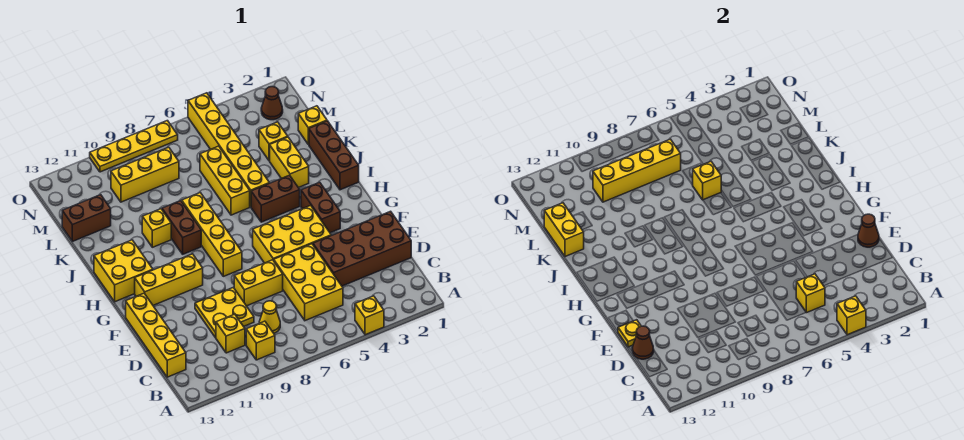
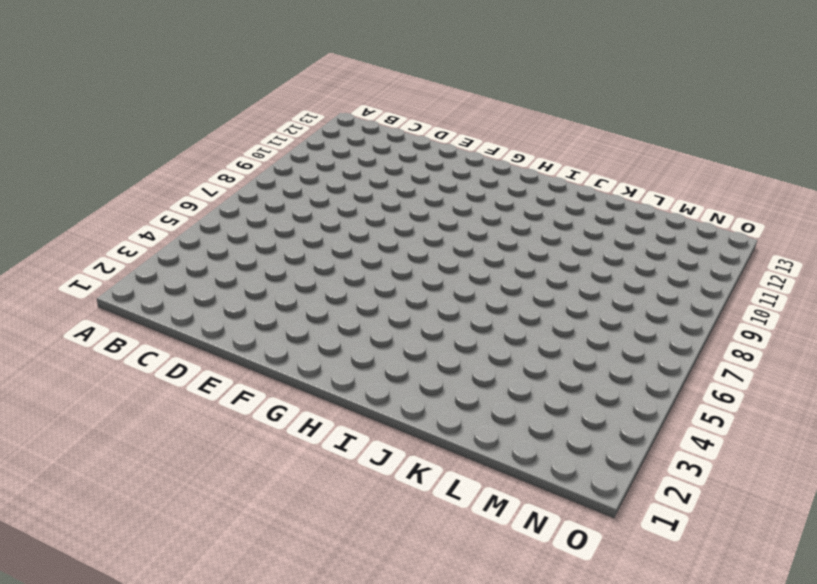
none -> yellow brick A4 level 1
none -> yellow brick B9 level 1
none -> yellow brick C5:E6 level 1
none -> yellow cone C8 level 1

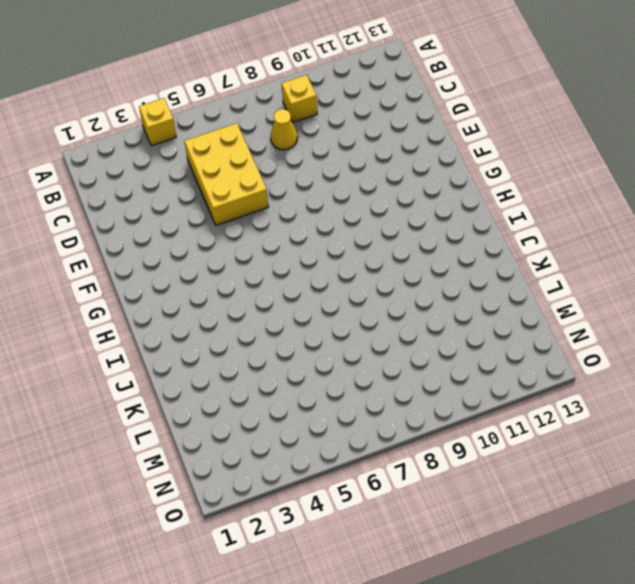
none -> yellow brick C10 level 1
none -> yellow brick C13:F13 level 1
none -> brown brick D1:E4 level 1
none -> yellow plate D9:E10 level 1

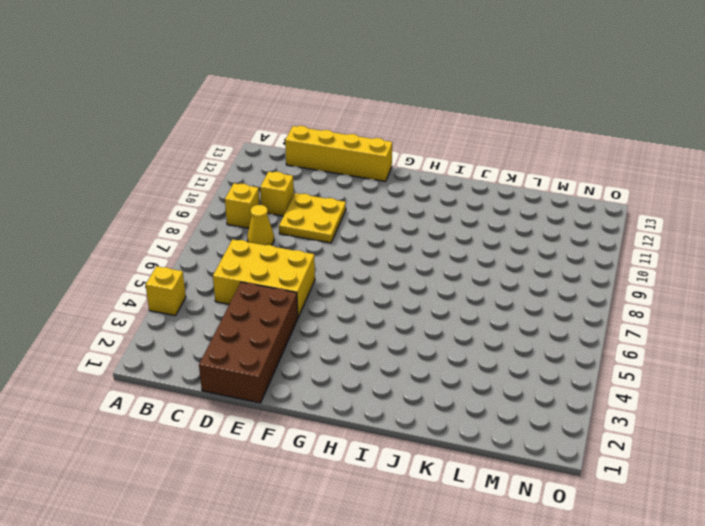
none -> yellow brick E7:E8 level 1
none -> yellow brick F4:G6 level 1
none -> brown brick G3:H3 level 1
none -> yellow brick G8:J8 level 1

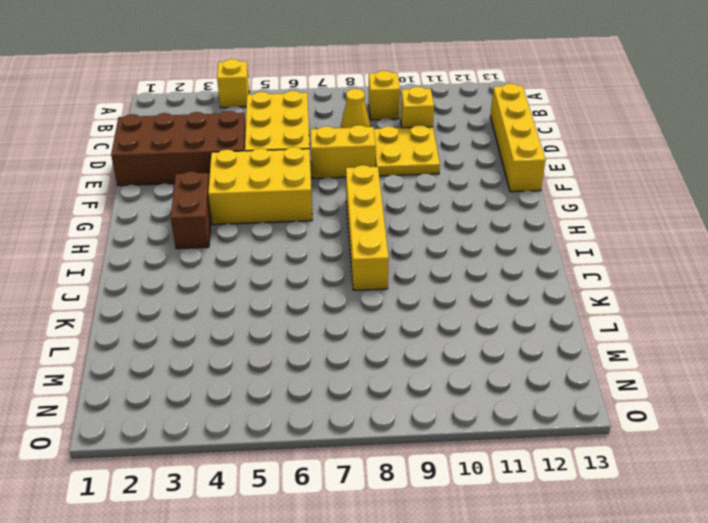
none -> yellow brick G10:G12 level 1
none -> yellow brick H12:I13 level 1
none -> brown brick I1:K1 level 1
none -> brown brick I4:I5 level 1

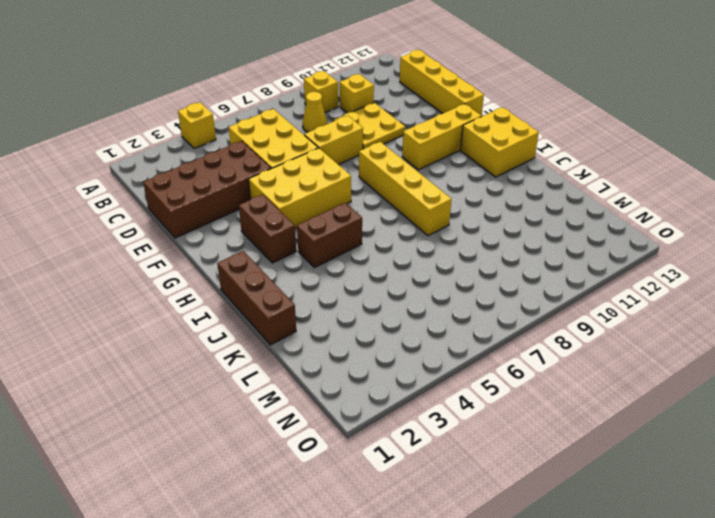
none -> brown brick I9:J9 level 1
none -> yellow brick J3:K3 level 1
none -> yellow brick J5:O5 level 1
none -> yellow brick J6:L6 level 1

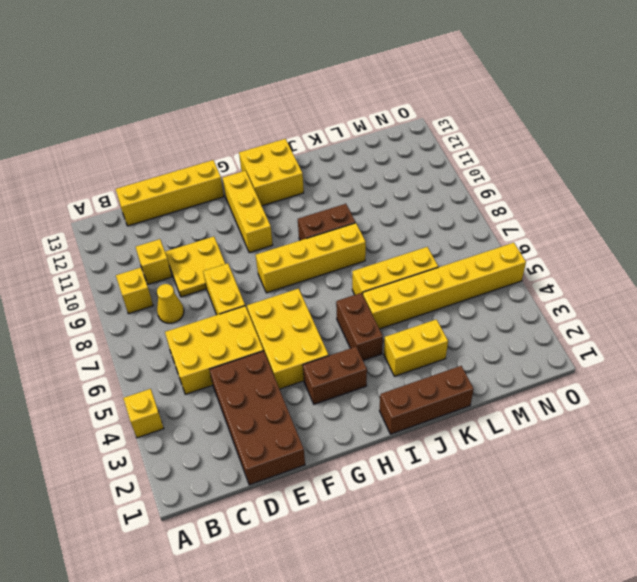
none -> yellow brick J10 level 1
none -> yellow brick L1 level 1
none -> yellow brick L3 level 1
none -> brown brick L12:L13 level 1

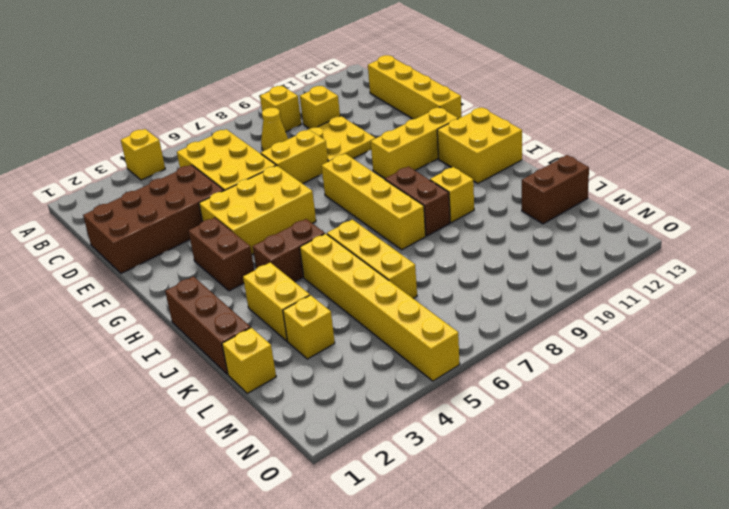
none -> yellow brick M8:M10 level 1
none -> brown cone N2 level 1
none -> yellow plate O7:O10 level 1
none -> yellow brick A4 level 2

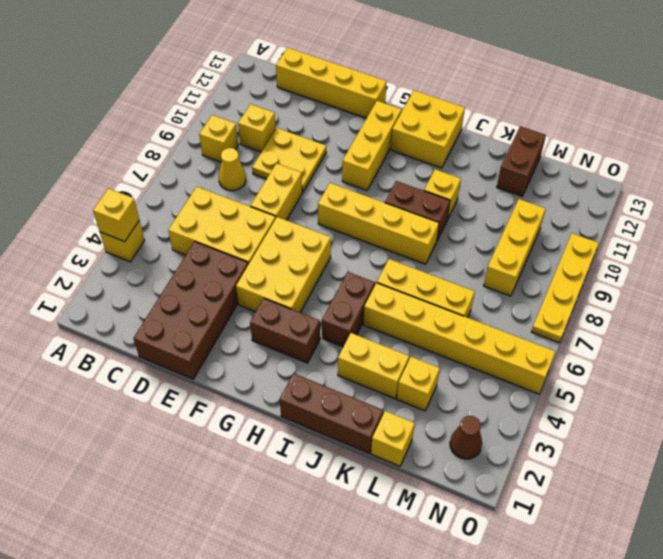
none -> yellow brick C5 level 2
none -> brown cone D13 level 2
none -> brown cone E1 level 2
none -> yellow plate E13 level 2

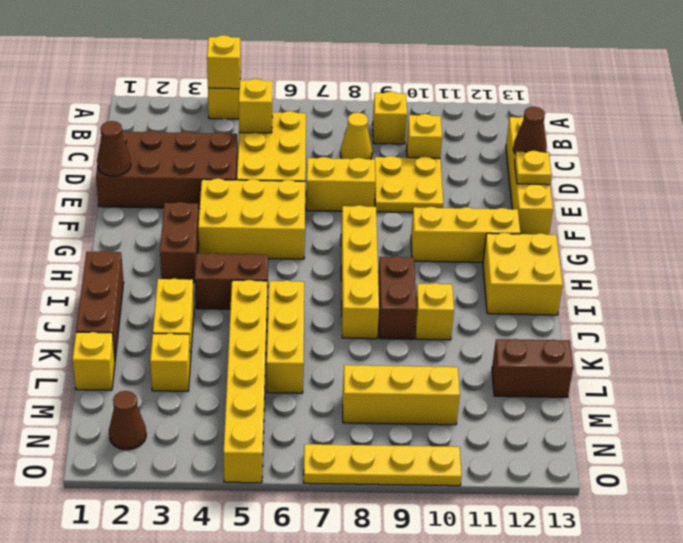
none -> yellow brick K6 level 2
none -> yellow brick K13:L13 level 2
none -> yellow brick M7:M10 level 2

